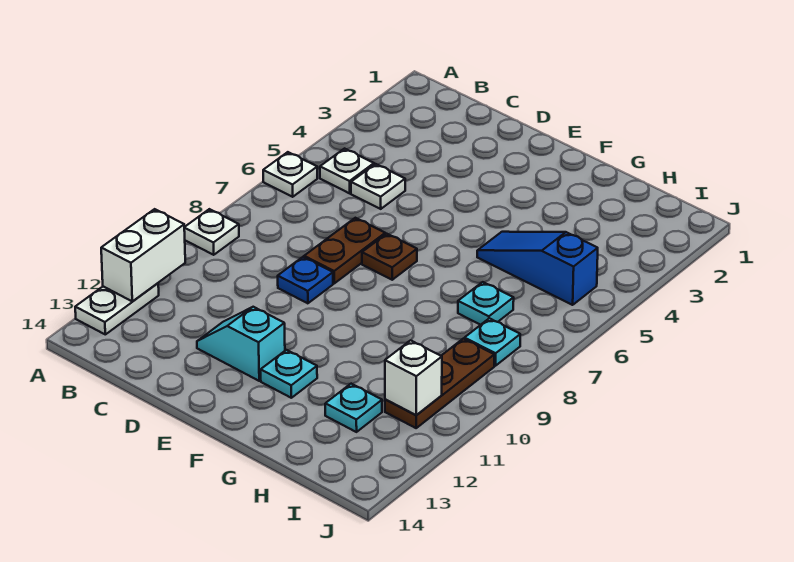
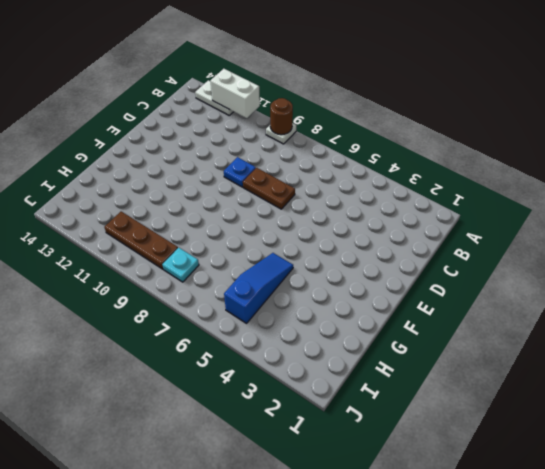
brown round brick A9 level 2 -> none
none -> white plate A6 level 1
none -> white plate B5 level 1
none -> white plate C5 level 1

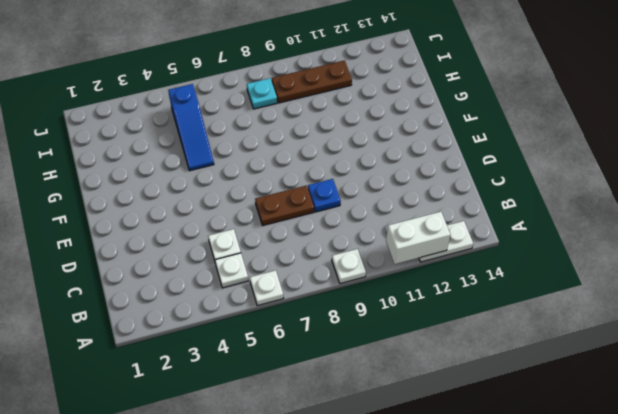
none -> cyan slope D12:E12 level 1 top E
none -> brown plate E7 level 1
none -> cyan plate F12 level 1

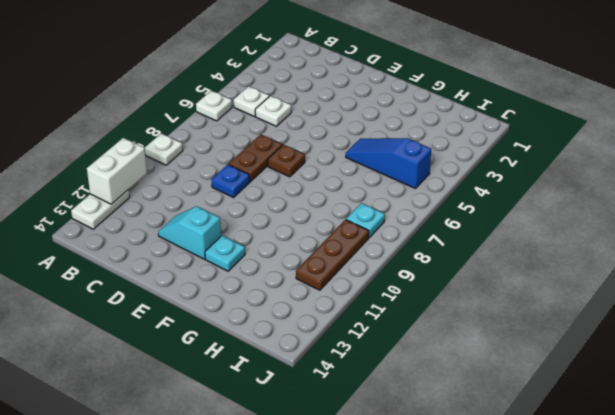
none -> cyan plate H7 level 1
none -> cyan plate H12 level 1
none -> white brick I11 level 2

